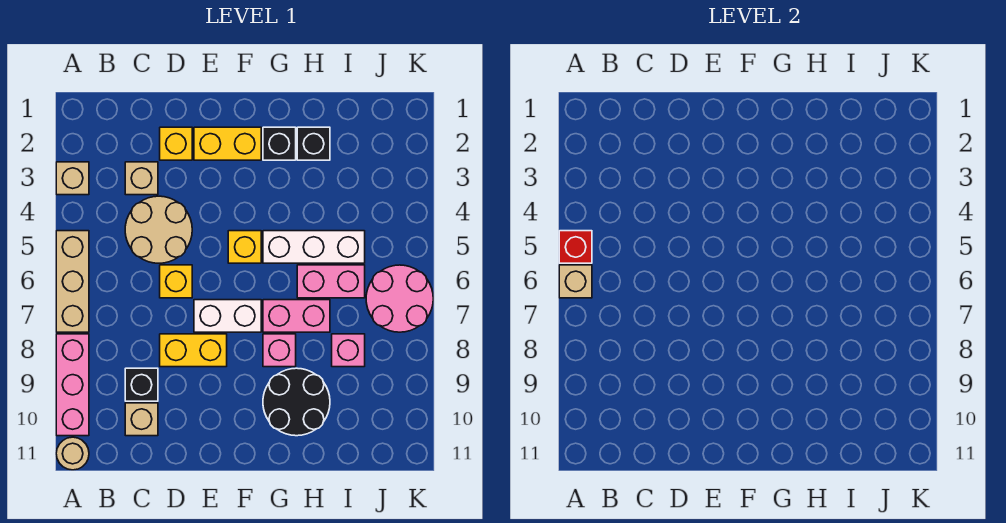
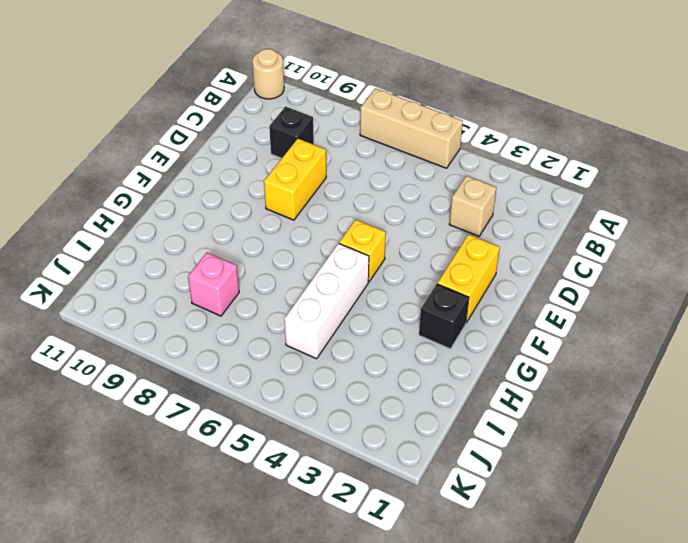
none -> tan brick A3 level 1
none -> pink brick A8:A10 level 1
none -> tan round brick C4:D5 level 1

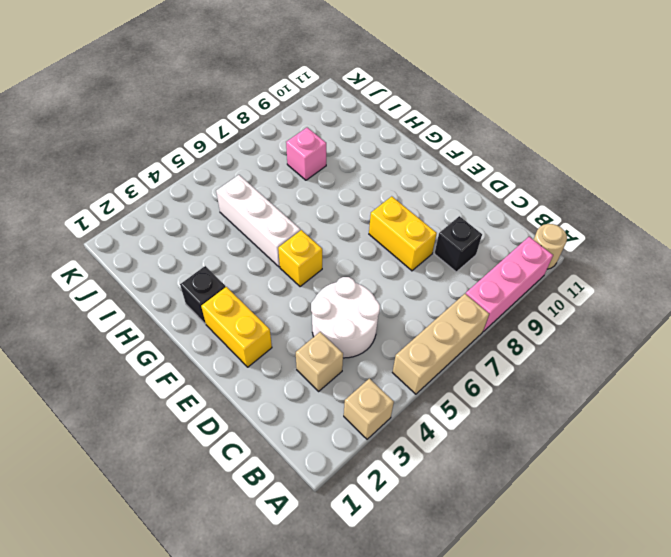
white round brick C4:D5 level 1 -> tan round brick C4:D5 level 1
none -> tan brick C10 level 1
none -> yellow brick D2 level 1
none -> yellow brick D6 level 1

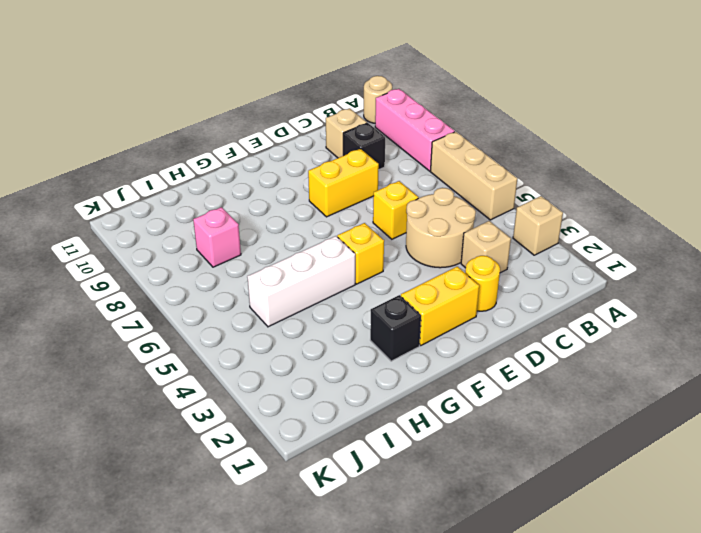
yellow round brick D2 level 1 -> yellow brick D2 level 1
none -> white brick E7:F7 level 1
none -> pink brick G7:H7 level 1
none -> pink brick G8 level 1

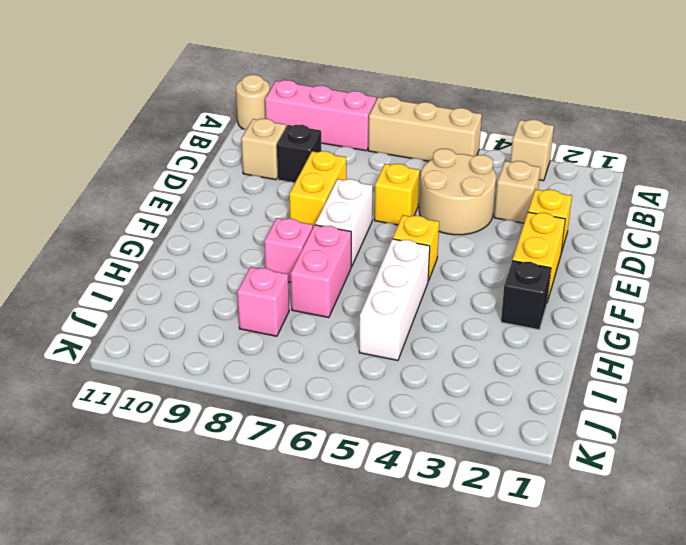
none -> black round brick G9:H10 level 1
none -> black brick H2 level 1
none -> pink brick H6:I6 level 1

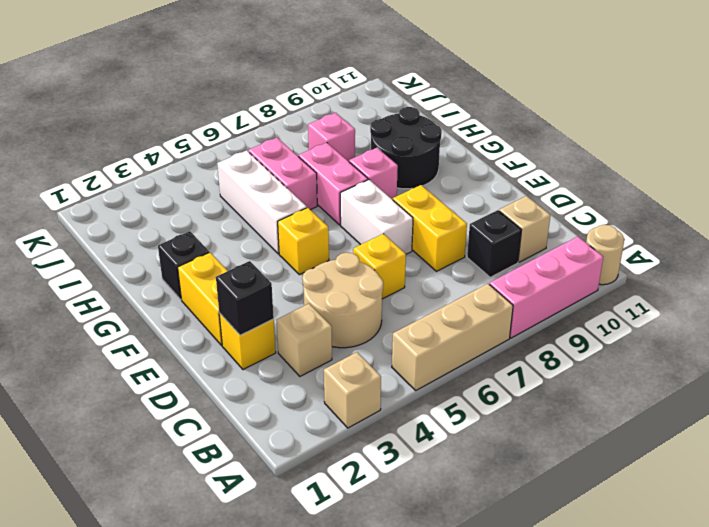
black brick D2 level 2 -> black brick H2 level 1
none -> pink round brick J6:K7 level 1
none -> red brick A5 level 2
none -> tan brick A6 level 2

